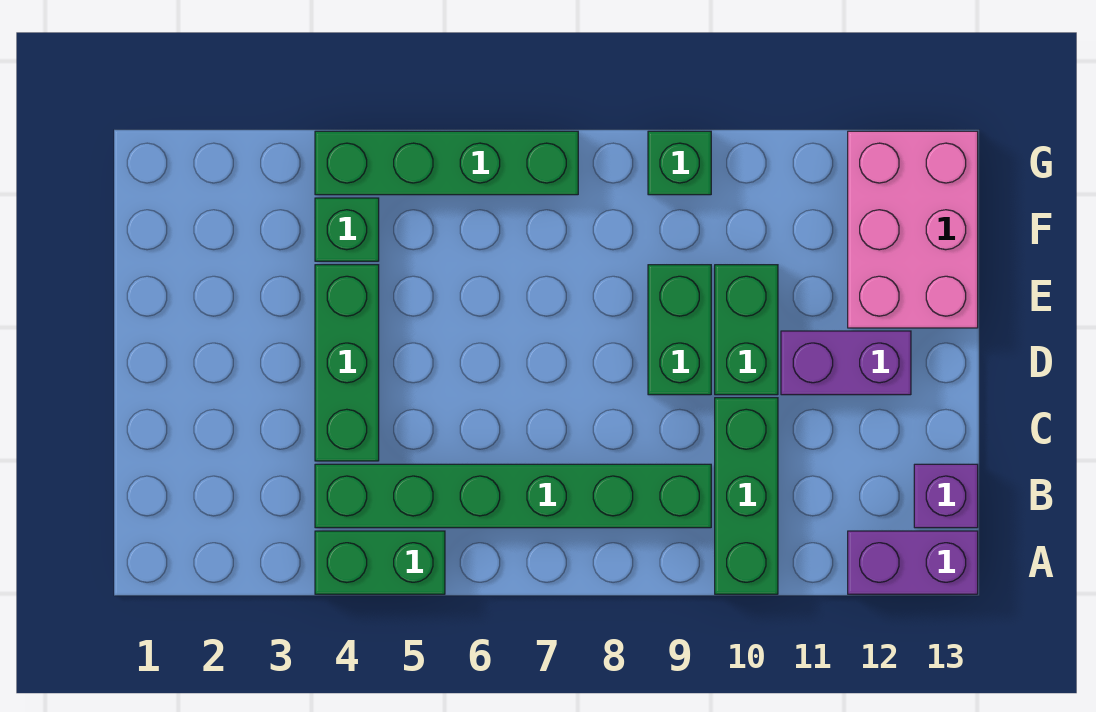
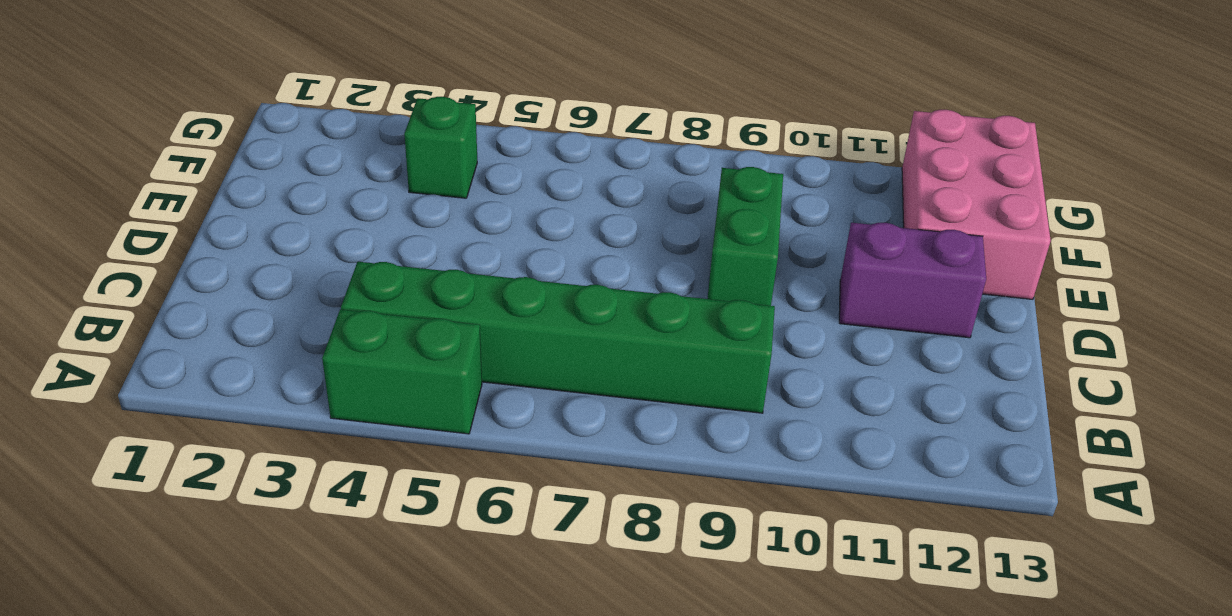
none -> green brick A10:C10 level 1
none -> purple brick A12:A13 level 1
none -> purple brick B13 level 1

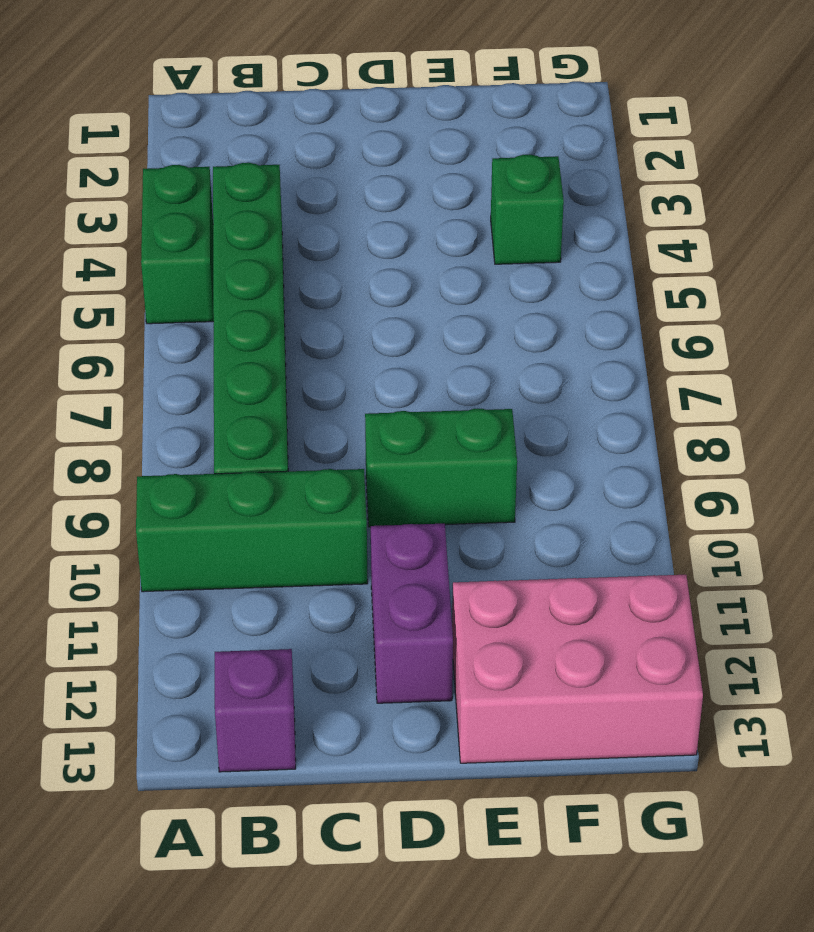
none -> purple brick A12:A13 level 1
none -> green brick C4:E4 level 1
none -> green brick D10:E10 level 1

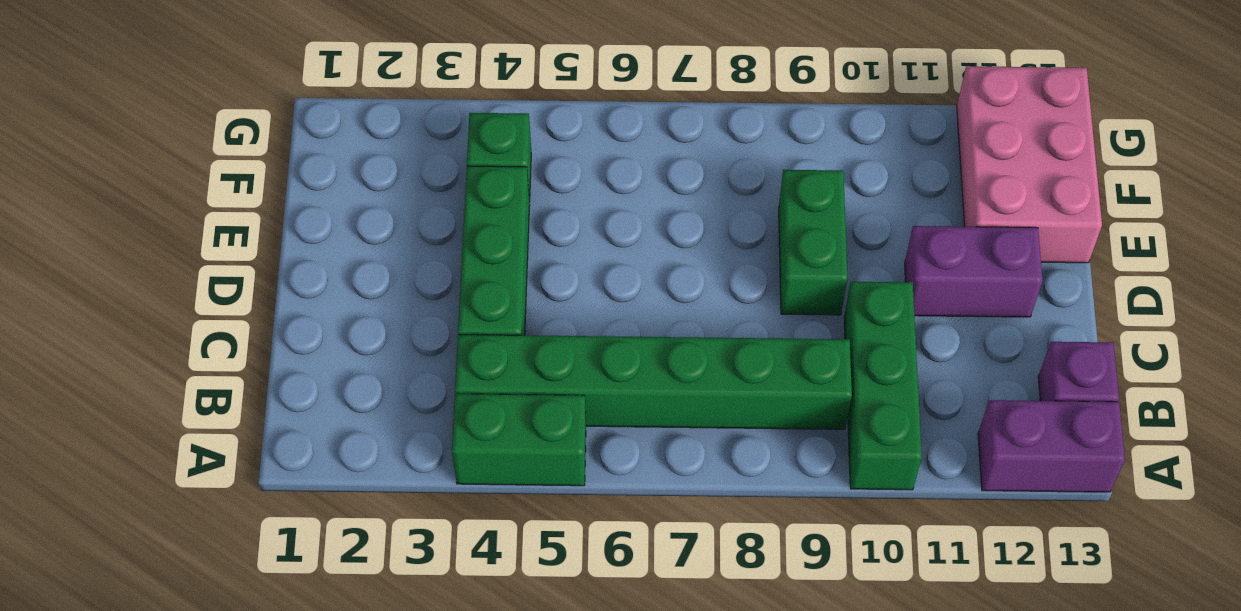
none -> green brick D10:E10 level 1
none -> green brick G4:G7 level 1
none -> green brick G9 level 1

